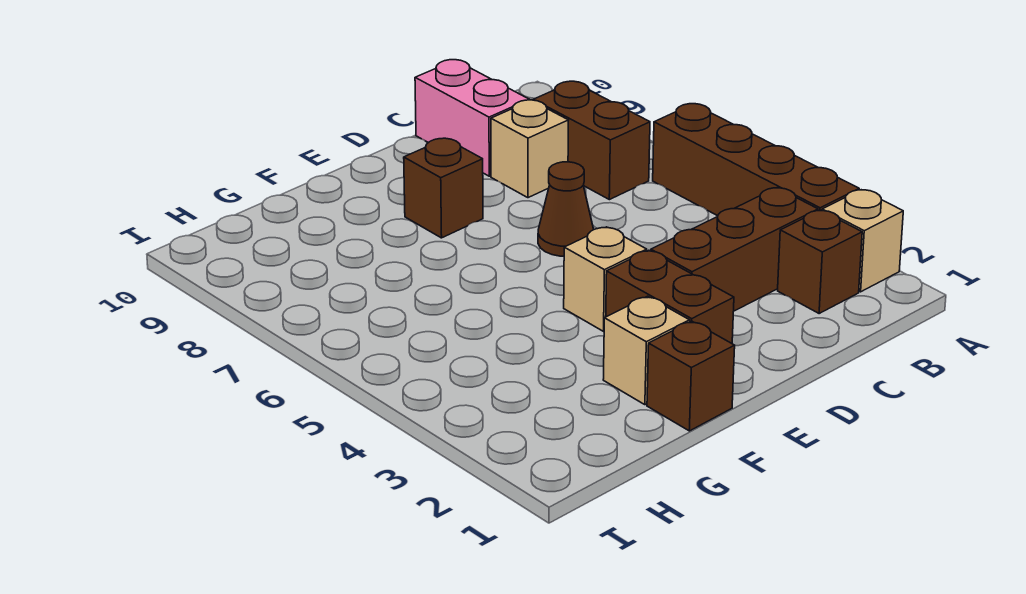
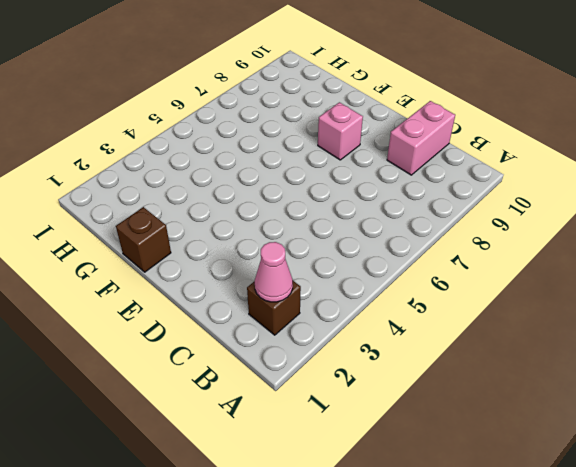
pink cone B2 level 2 -> none
pink brick E8 level 1 -> brown brick E8 level 1
none -> tan brick A2 level 1
none -> brown brick A3:A6 level 1
none -> brown brick B3:D3 level 1

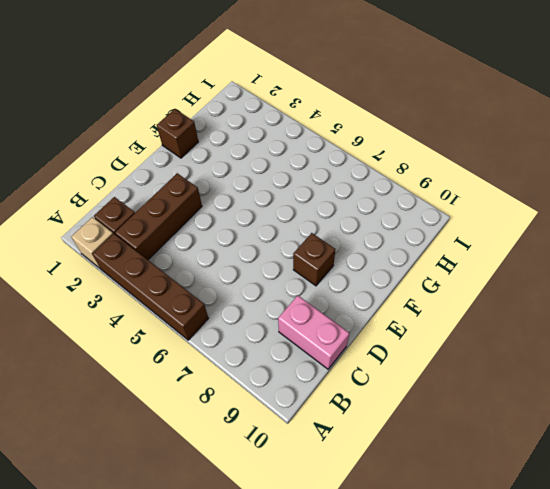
none -> brown brick B7:B8 level 1
none -> tan brick C8 level 1
none -> brown cone D6 level 1

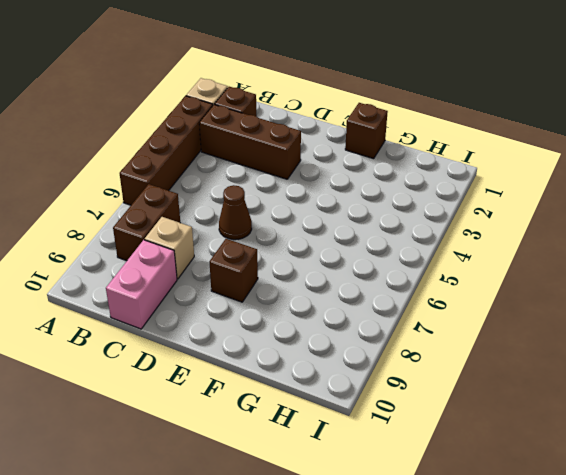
none -> brown brick E2:E3 level 1
none -> tan brick E4 level 1
none -> tan brick F2 level 1

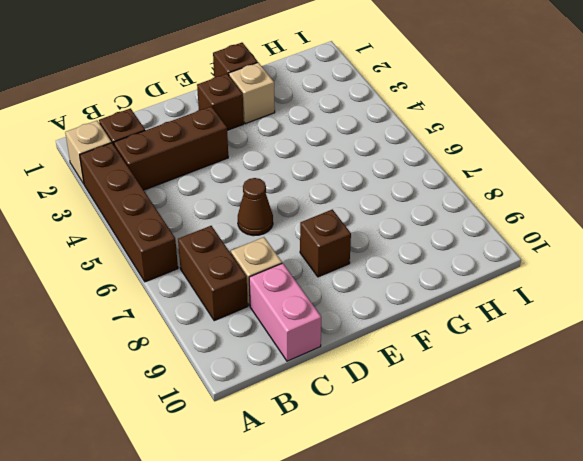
brown brick E2 level 1 -> brown brick E2:E3 level 1
none -> tan brick E4 level 1

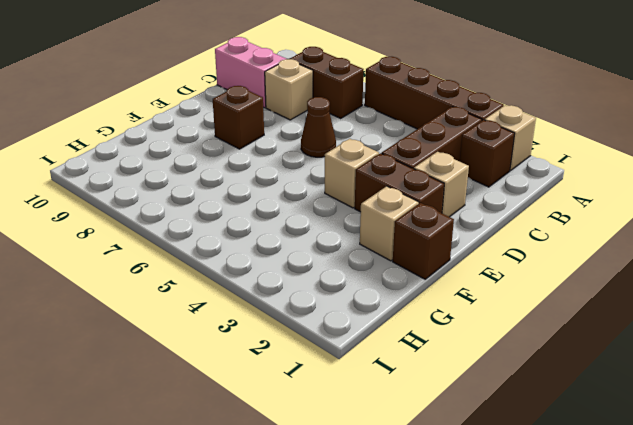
tan brick D2 level 1 -> none

